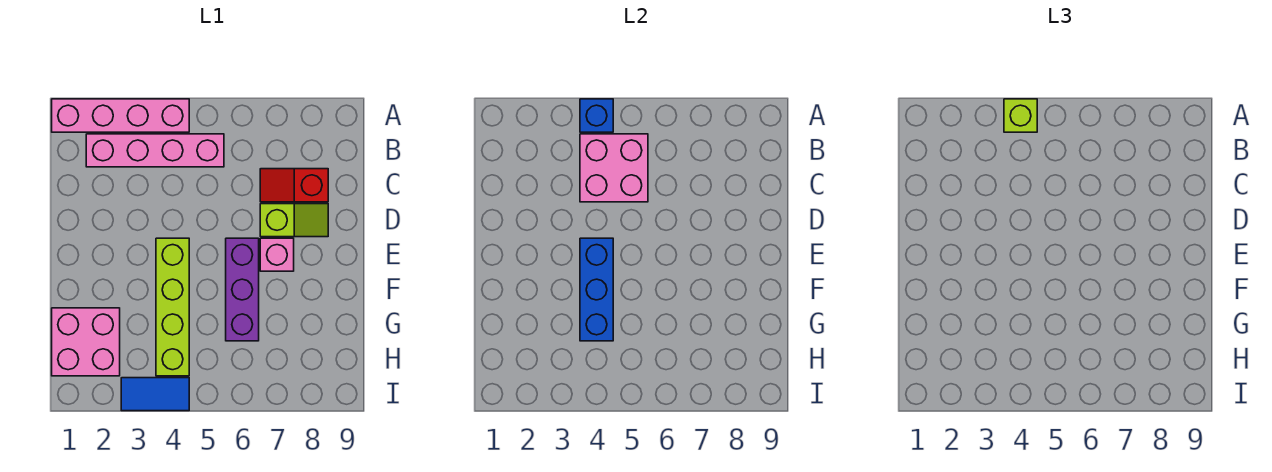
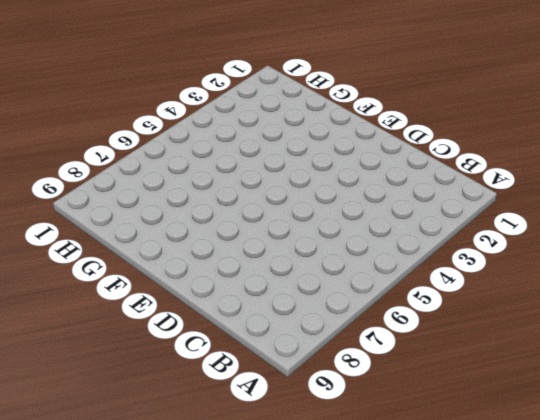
none -> pink brick A1:A4 level 1
none -> pink brick B2:B5 level 1
none -> red slope C7:C8 level 1 top 8

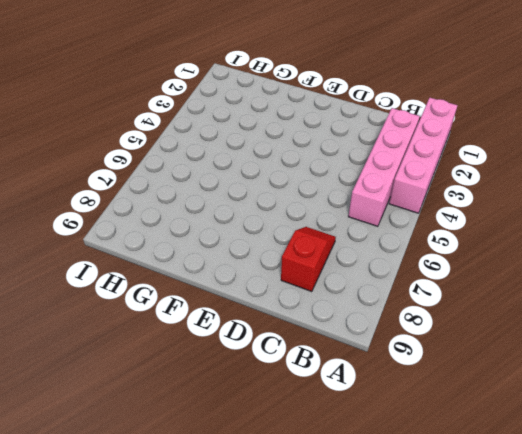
none -> lime slope D7:D8 level 1 top 7
none -> lime brick E4:H4 level 1
none -> purple brick E6:G6 level 1

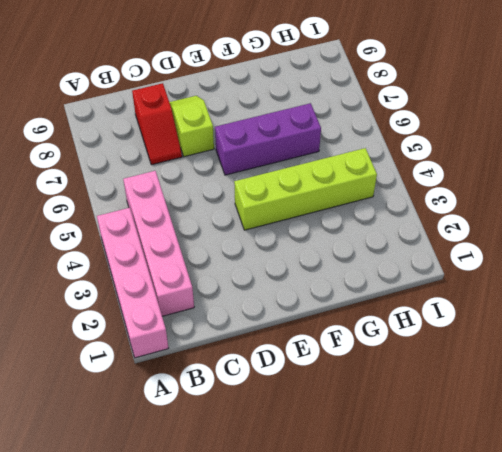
none -> pink brick E7 level 1
none -> pink brick G1:H2 level 1
none -> blue tile I3:I4 level 1

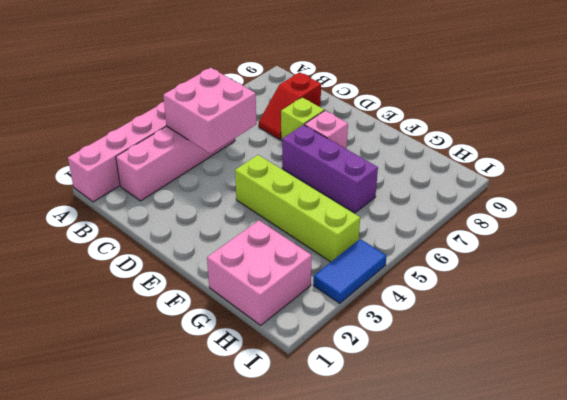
none -> blue brick A4 level 2
none -> blue brick E4:G4 level 2
none -> lime brick A4 level 3

